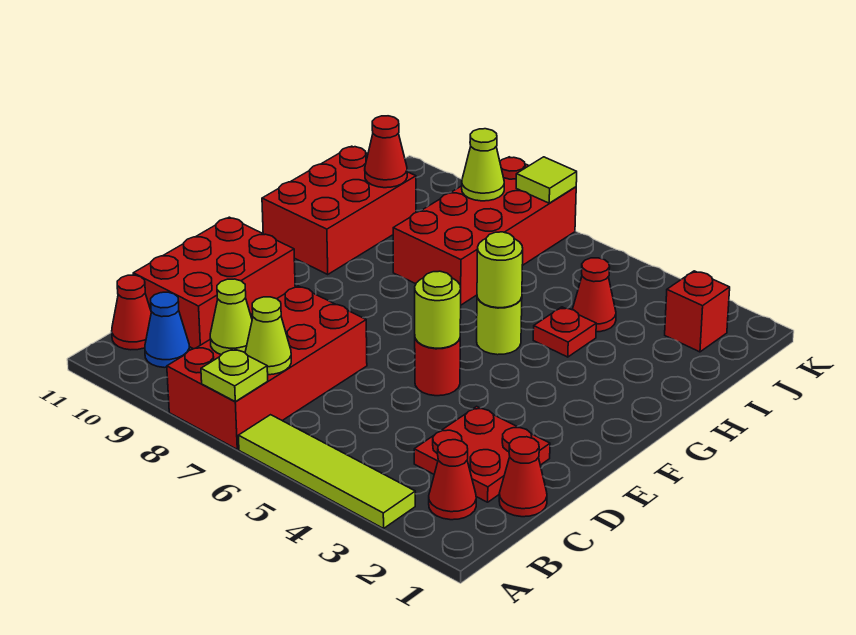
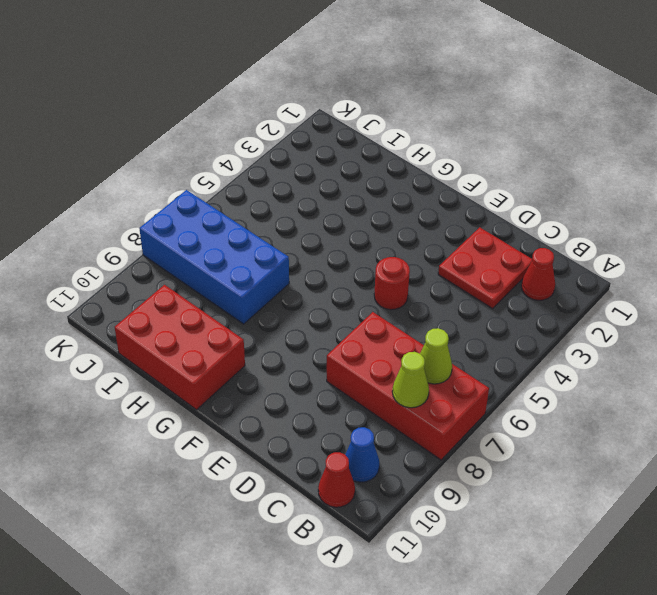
blue brick H7:K8 level 1 -> red brick H7:K8 level 1
none -> lime tile A3:A6 level 1
none -> red cone C1 level 1
none -> red brick C10:E11 level 1

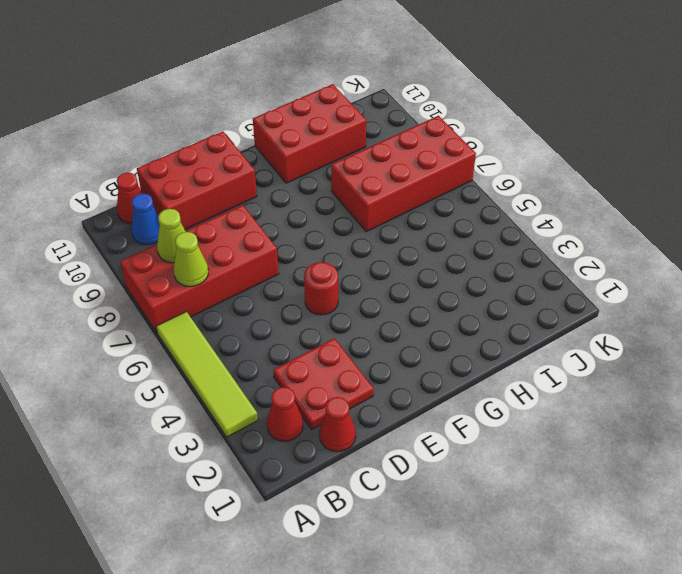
none -> lime round brick G5 level 1
none -> red plate H4 level 1
none -> red cone I4 level 1

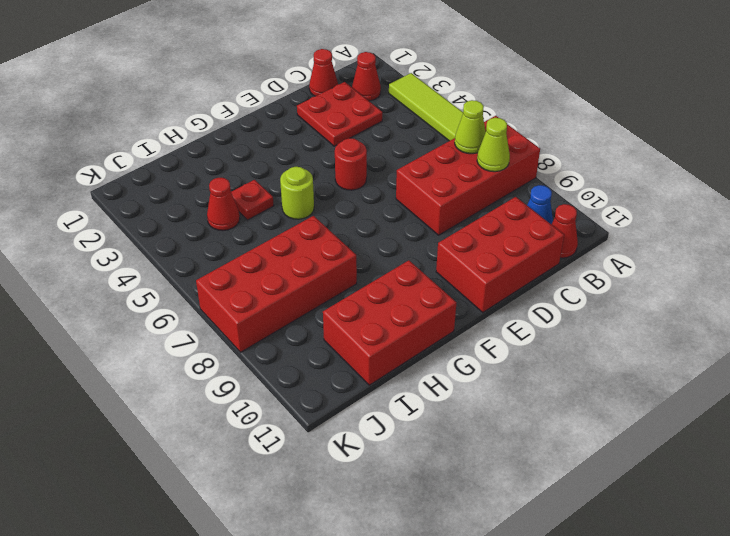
none -> red brick J2 level 1
none -> lime plate A7 level 2
none -> lime round brick E5 level 2

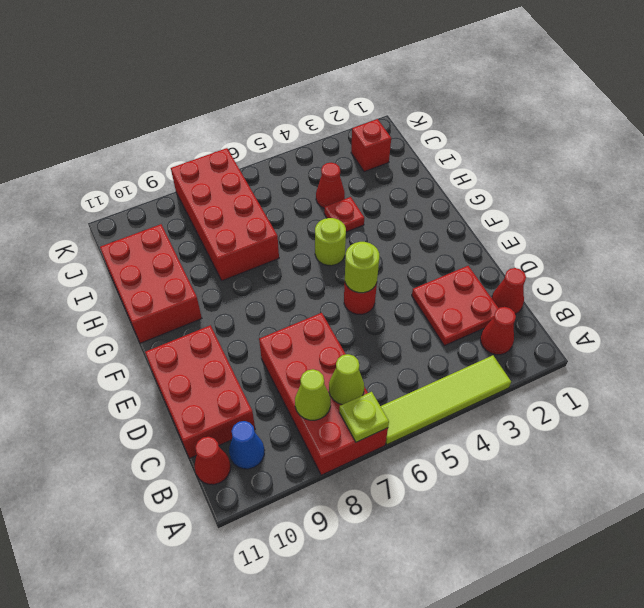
none -> lime round brick G5 level 2
none -> red cone I10 level 2
none -> lime cone J8 level 2

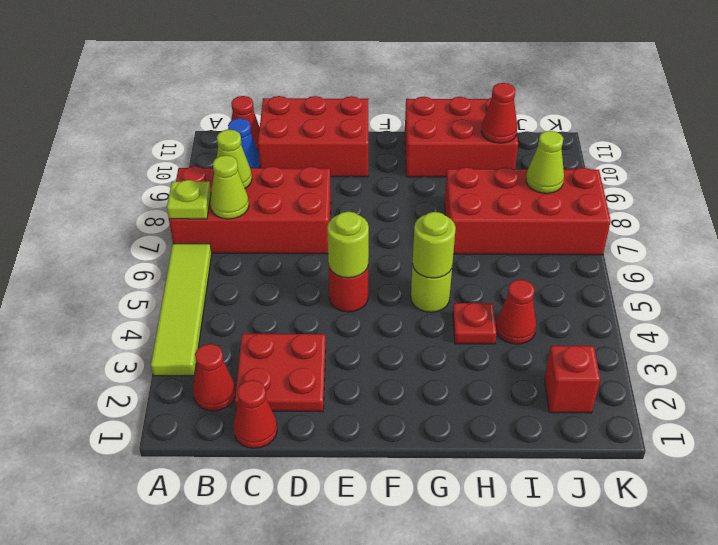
none -> lime tile K7 level 2

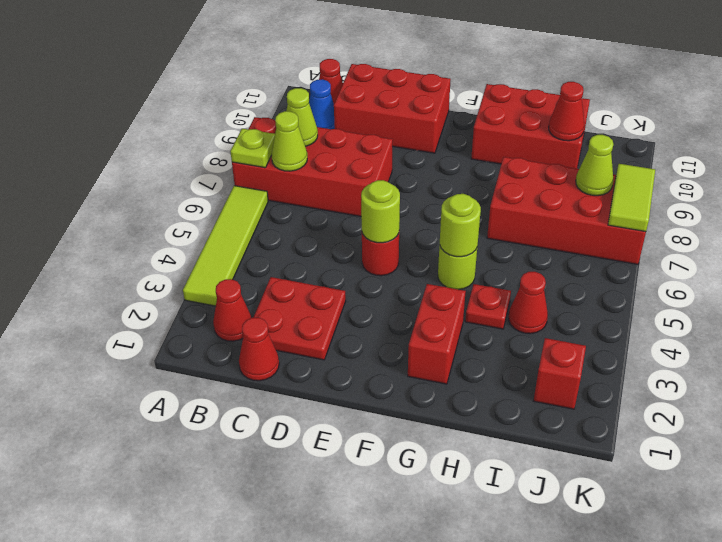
red brick G2:G3 level 1 -> none
lime tile K7:K8 level 2 -> lime tile K7 level 2

